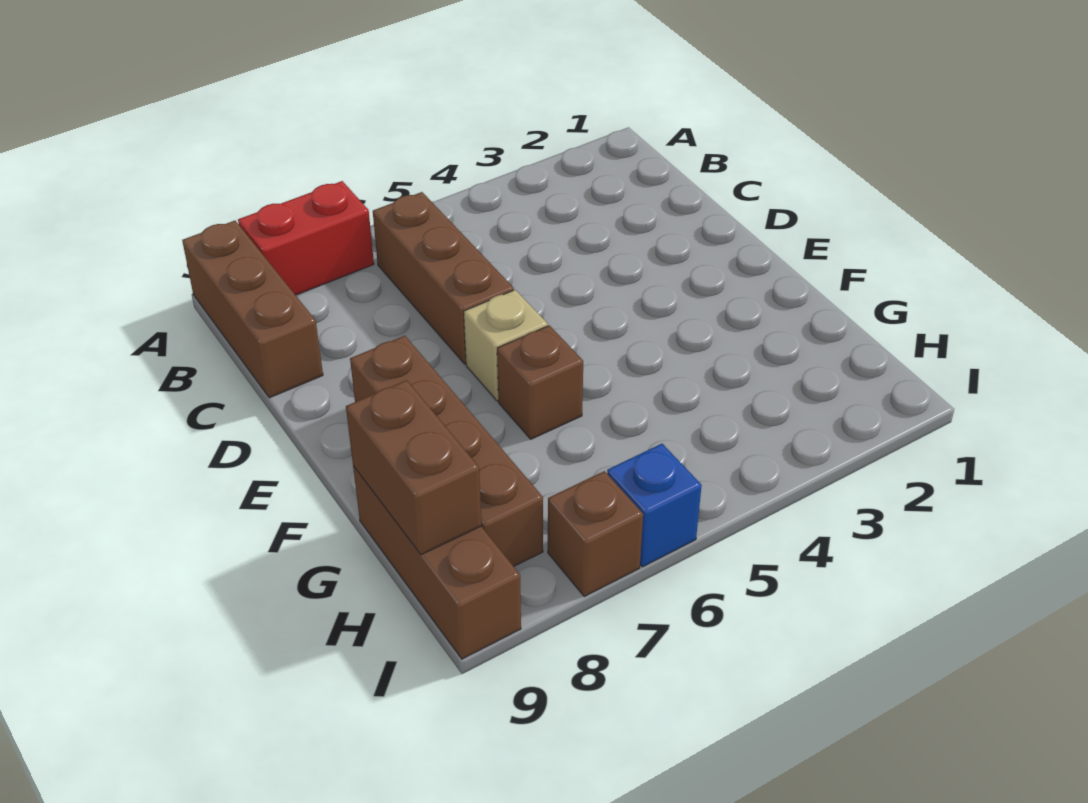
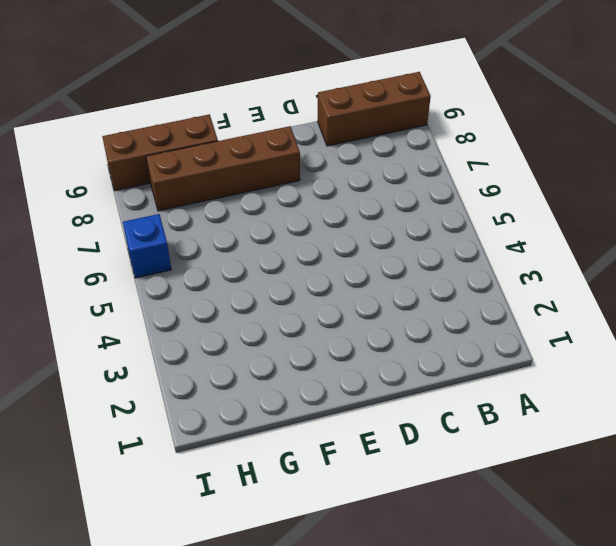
none -> red brick A7:A8 level 1
none -> brown brick B6:D6 level 1

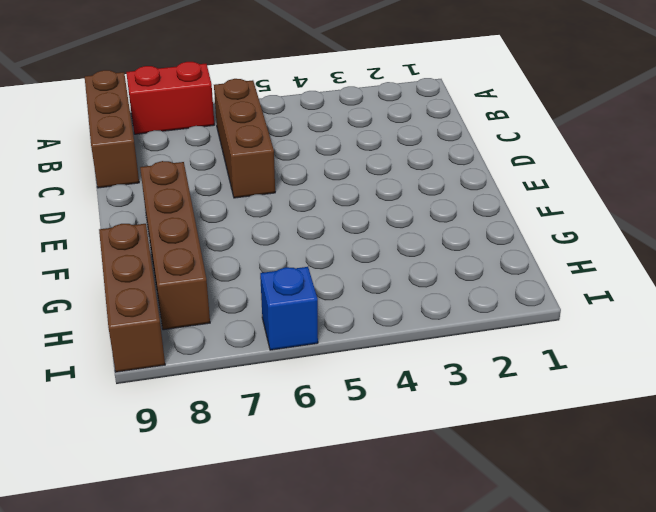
none -> tan brick E6 level 1
none -> brown brick F6 level 1

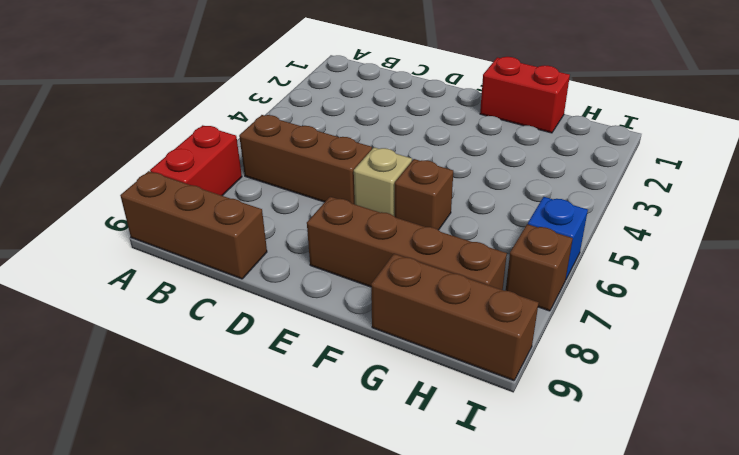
red brick F1:G1 level 1 -> none
none -> brown brick G9:H9 level 2

